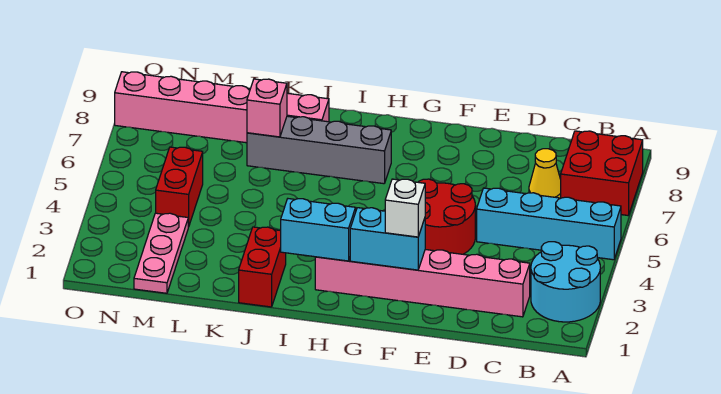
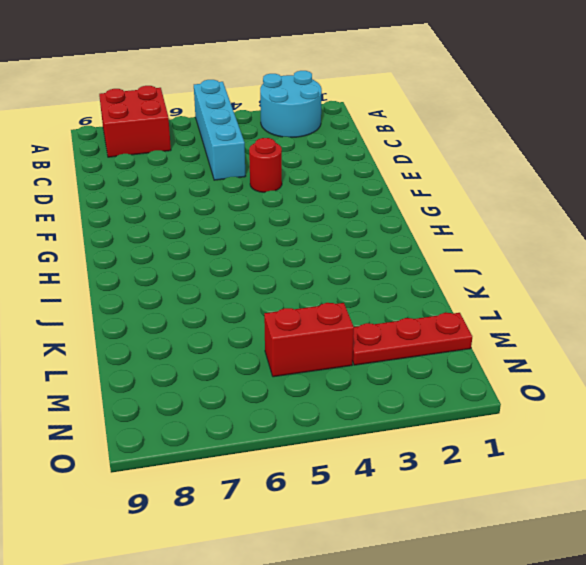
red round brick E4 level 1 -> red round brick E4:F5 level 1
red plate M1:M3 level 1 -> pink plate M1:M3 level 1
none -> pink brick C2:H2 level 1
none -> yellow cone C7 level 1
none -> grey brick H7:K7 level 1

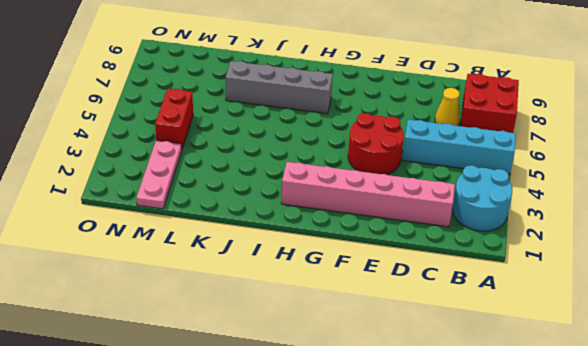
none -> red brick J1:J2 level 1
none -> pink brick J8:O8 level 1
none -> cyan brick F2:G2 level 2

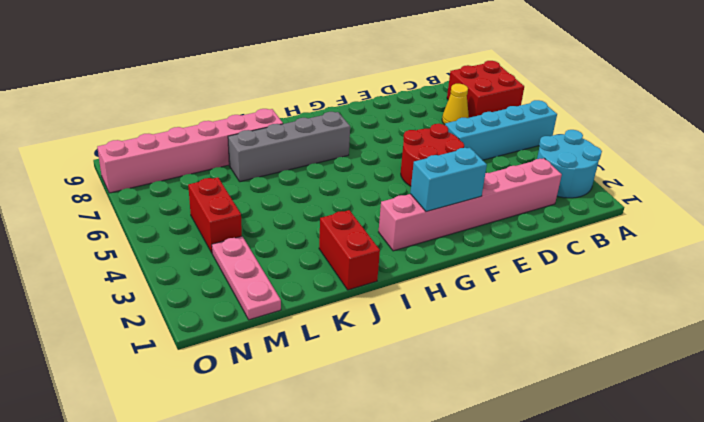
none -> cyan brick H2:I2 level 2
none -> pink brick K7 level 2
none -> white brick F2 level 3

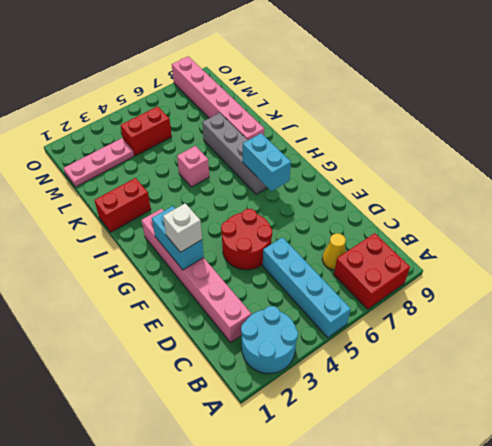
cyan brick G7:H7 level 2 -> cyan brick H2:I2 level 2
pink brick J5 level 1 -> pink brick K7 level 2

